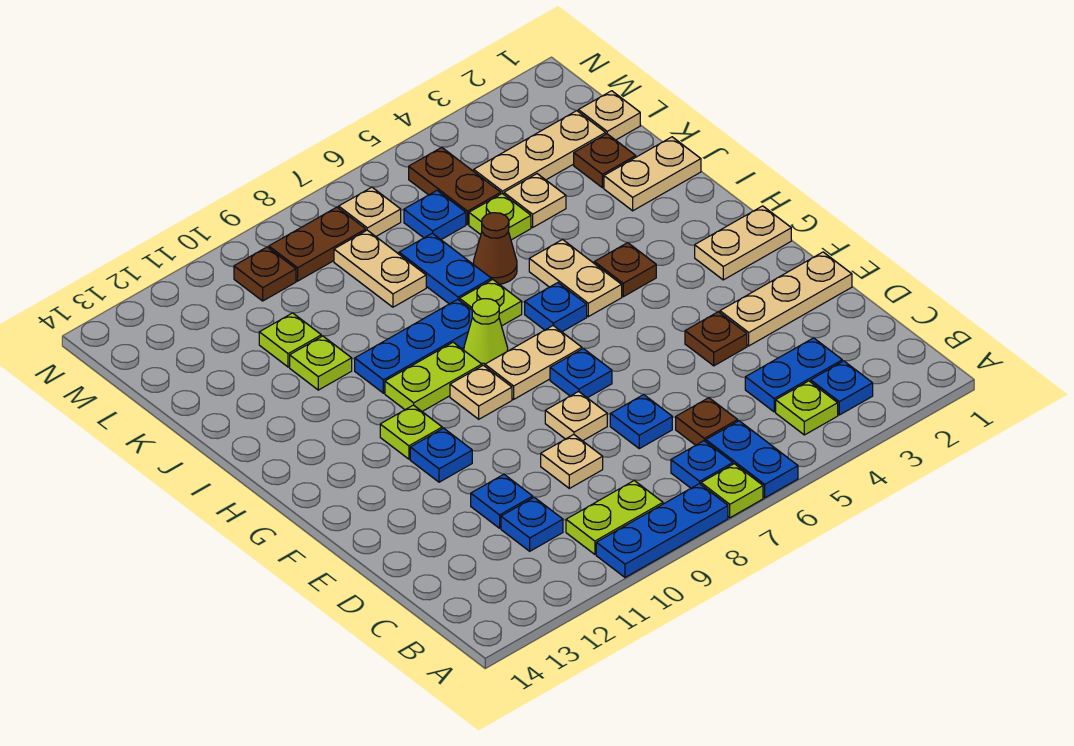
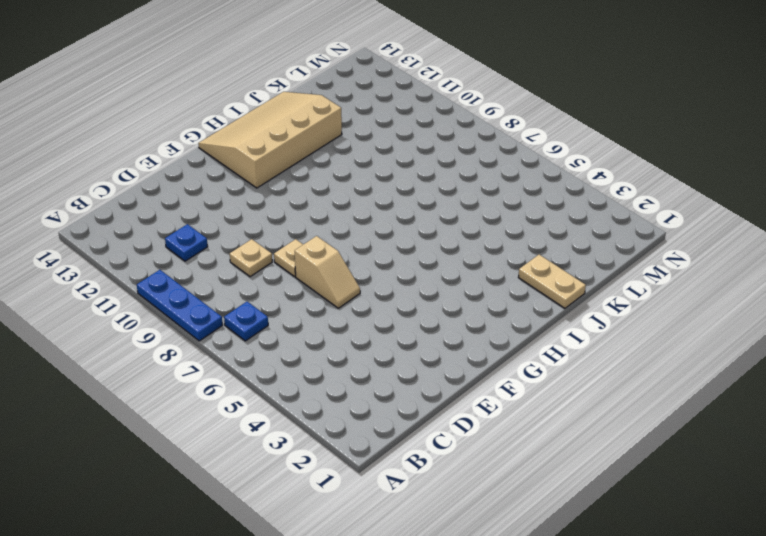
tan slope E6:E7 level 1 top 7 -> none
tan slope G12:J14 level 1 top 12 -> none
none -> blue plate A6:B6 level 1
none -> lime plate A7 level 1
none -> blue plate B3 level 1
none -> lime plate B4 level 1

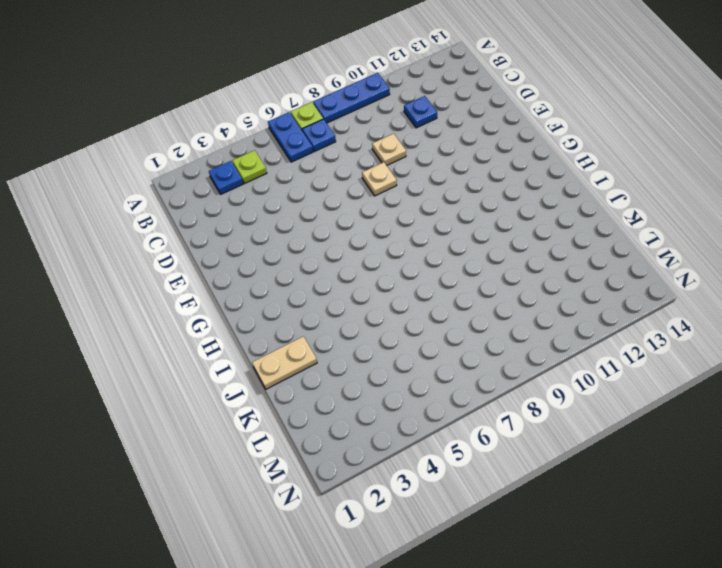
none -> lime plate B9:B10 level 1
none -> blue plate C3:C4 level 1
none -> brown plate C6 level 1
none -> blue plate D7 level 1

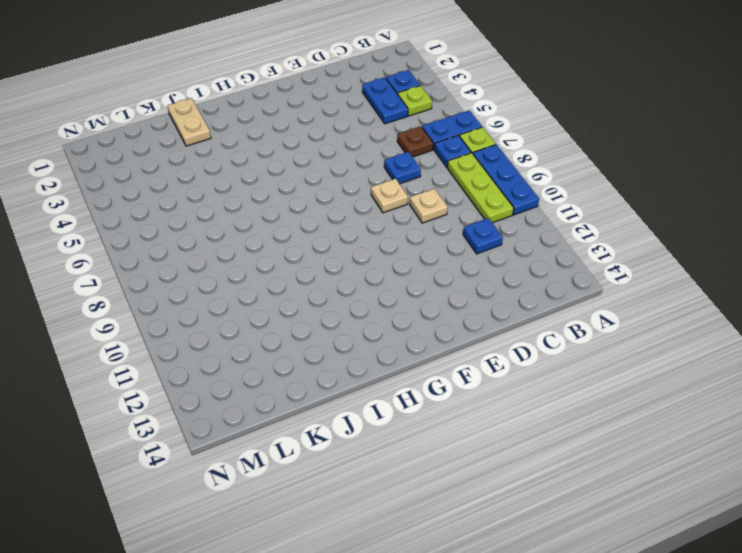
lime plate B8:B10 level 1 -> lime plate B9:B10 level 1
none -> blue plate D11 level 1
none -> tan plate E1:E3 level 1
none -> brown plate E4 level 1
none -> blue plate F7 level 1

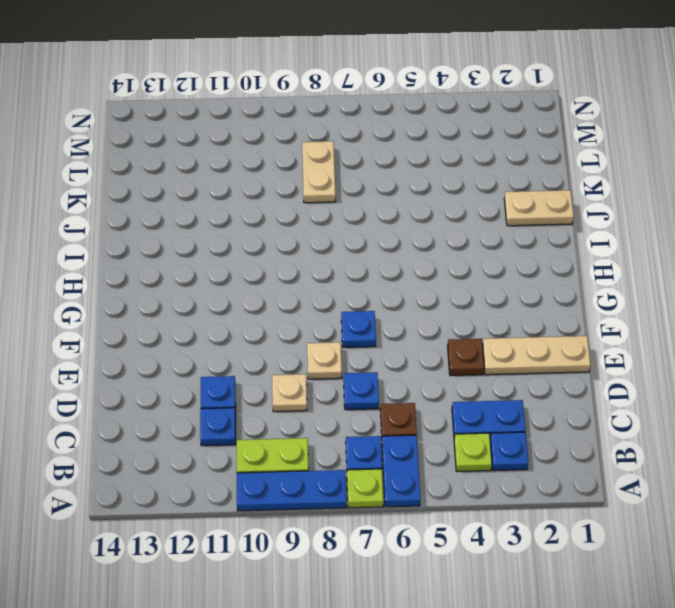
none -> blue plate F11 level 1
none -> tan plate G1:G2 level 1
none -> tan plate G7:G8 level 1
none -> tan plate G9 level 1

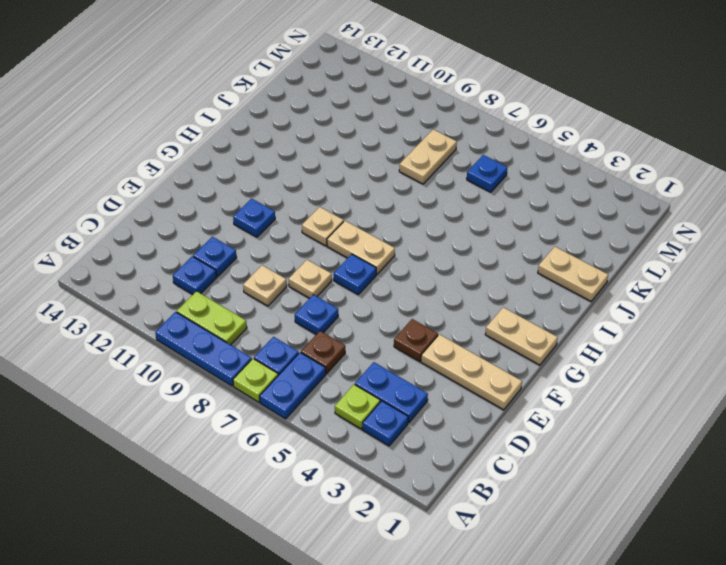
none -> lime plate G11 level 1
none -> brown plate H4 level 1
none -> tan plate H5:I5 level 1
none -> blue plate H6 level 1

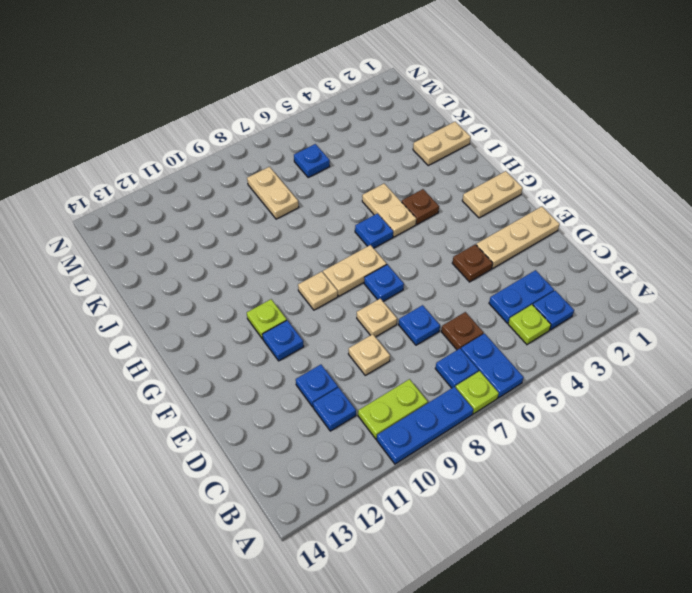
none -> lime cone H8 level 1
none -> lime plate H9:H10 level 1
none -> lime plate I7 level 1
none -> blue plate I8:I10 level 1

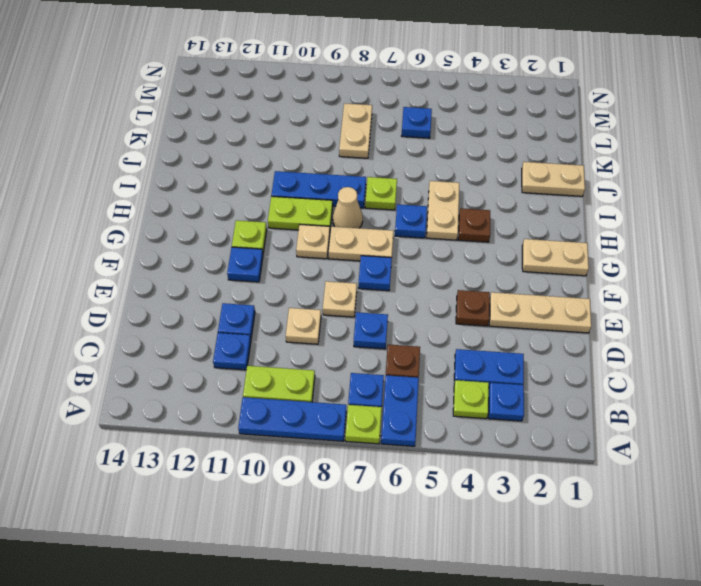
tan cone H8 level 1 -> lime cone H8 level 1
none -> brown cone J6 level 1
none -> blue plate J7:K7 level 1
none -> lime plate J11 level 1
none -> brown plate K2 level 1

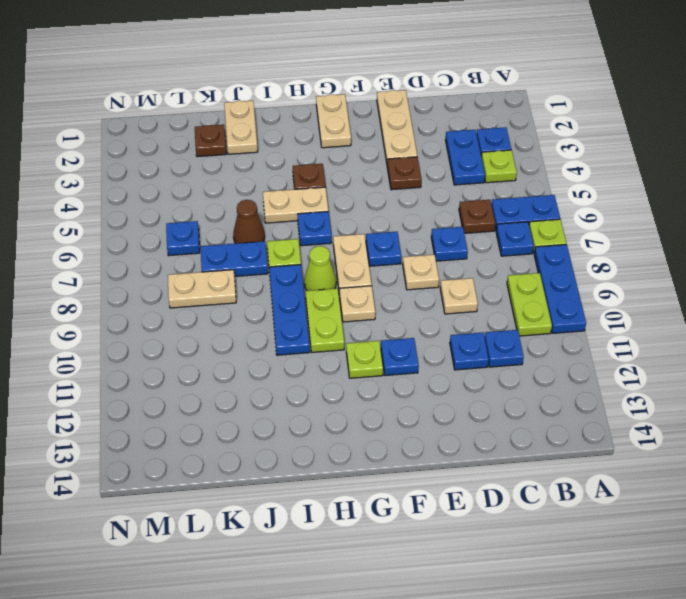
none -> lime plate J11 level 1
none -> tan plate K4 level 1
none -> lime plate K5 level 1
none -> lime plate K11 level 1

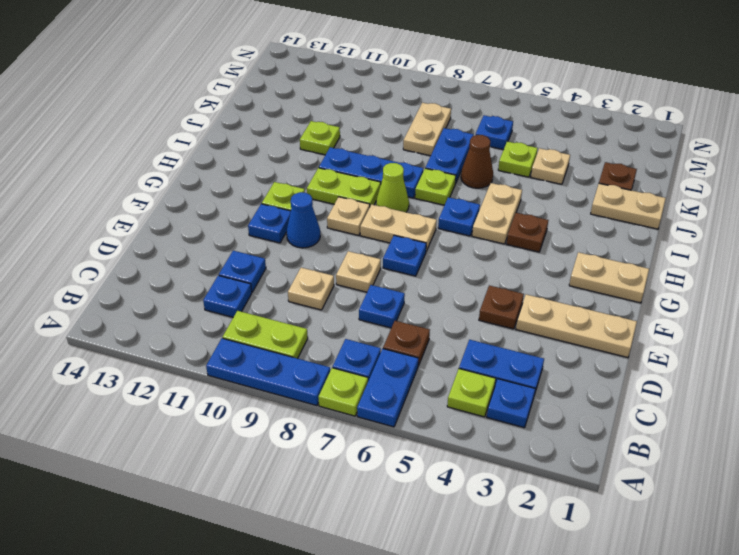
blue cone F10 level 1 -> none
none -> lime plate K11 level 1
none -> tan plate L1 level 1
none -> tan plate L2:L4 level 1
none -> brown plate L5:M5 level 1

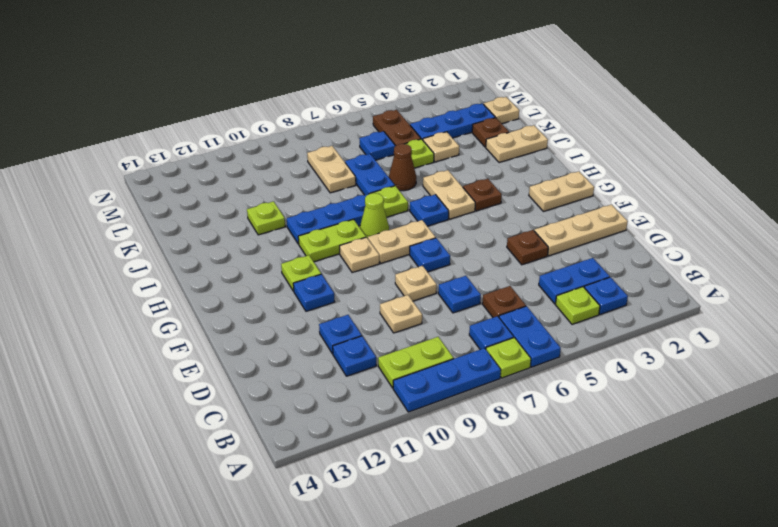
blue plate L2:L4 level 1 -> tan plate L2:L4 level 1
none -> lime plate K11 level 1
none -> tan plate M7 level 1
none -> brown plate M8:M9 level 1
none -> brown plate M10 level 1

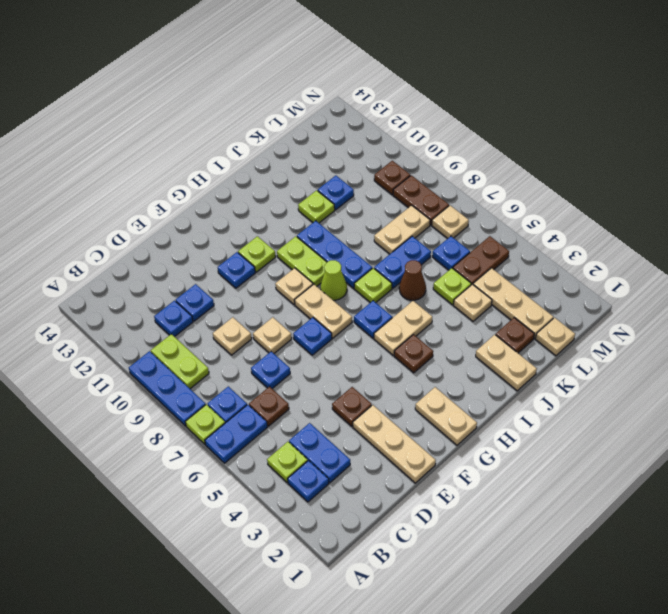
blue plate K11 level 1 -> lime plate K11 level 1

